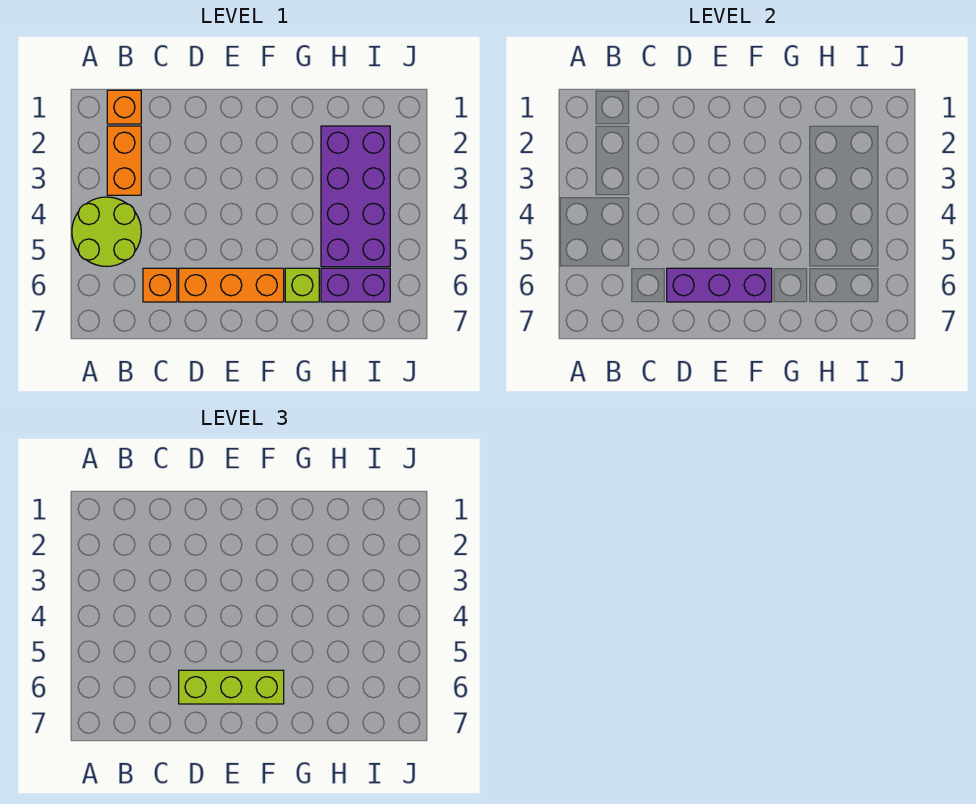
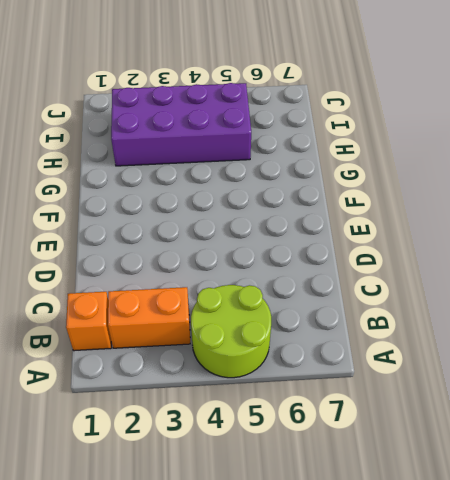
none -> orange brick C6 level 1
none -> orange brick D6:F6 level 1

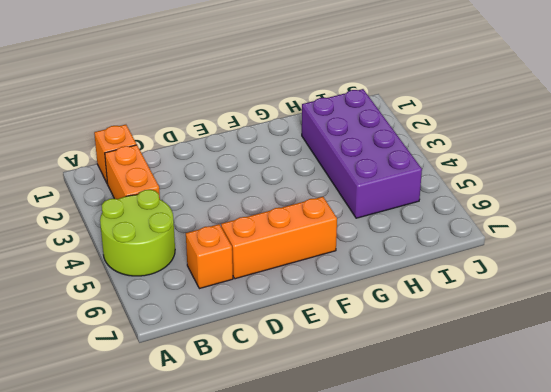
none -> lime brick G6 level 1
none -> purple brick H6:I6 level 1

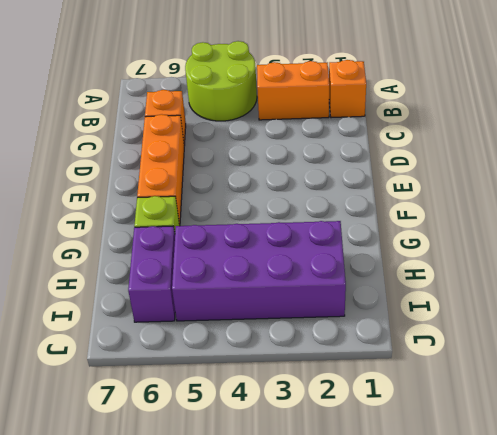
none -> purple brick D6:F6 level 2
none -> lime brick D6:F6 level 3

